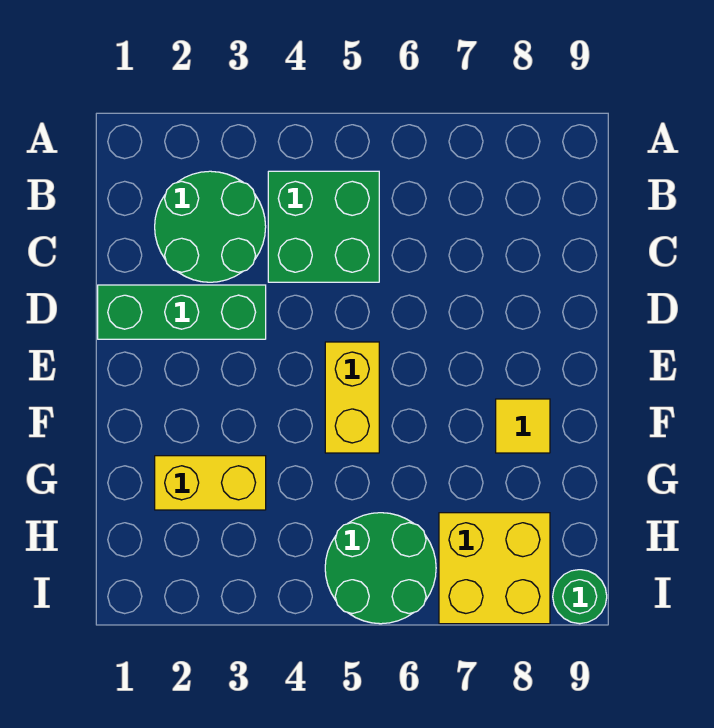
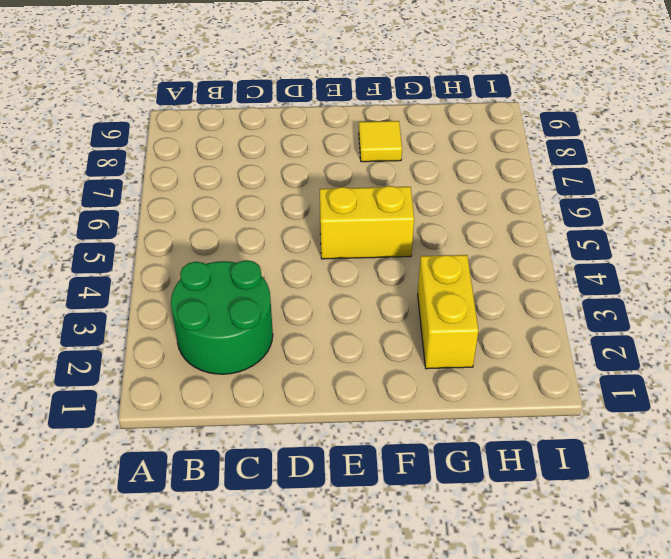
none -> green brick B4:C5 level 1
none -> green brick D1:D3 level 1

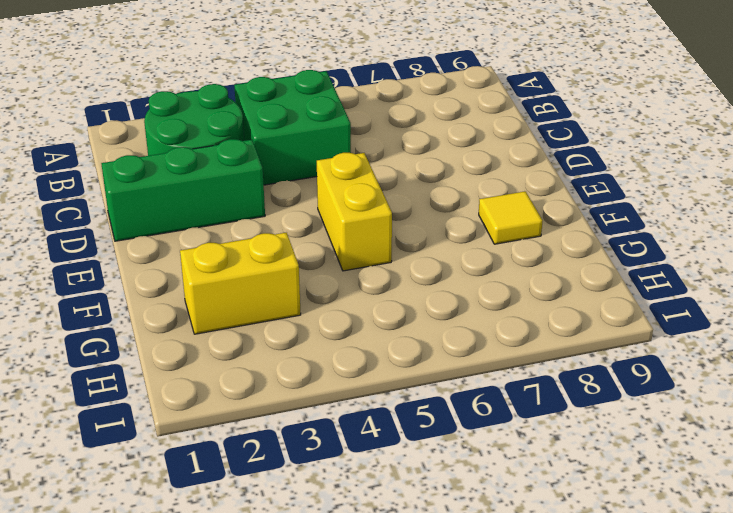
none -> green round brick H5:I6 level 1
none -> yellow brick H7:I8 level 1

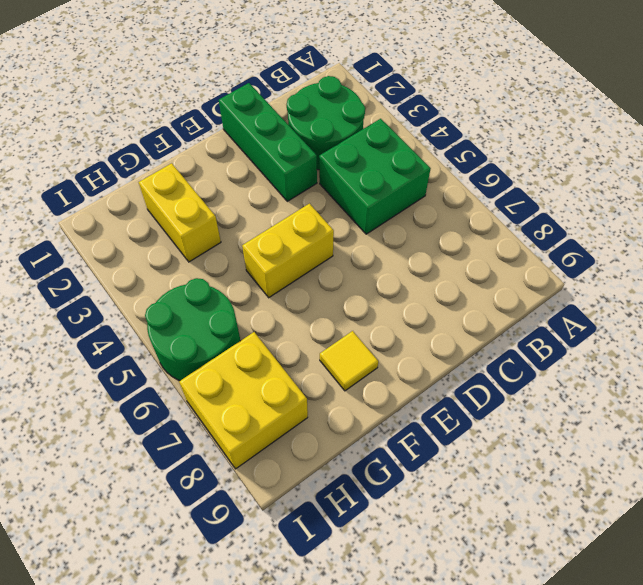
none -> green round brick I9 level 1

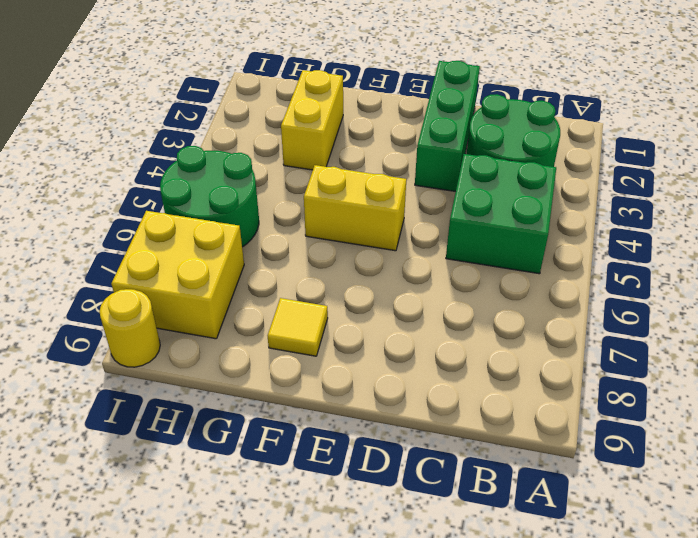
yellow round brick I9 level 1 -> green round brick I9 level 1

